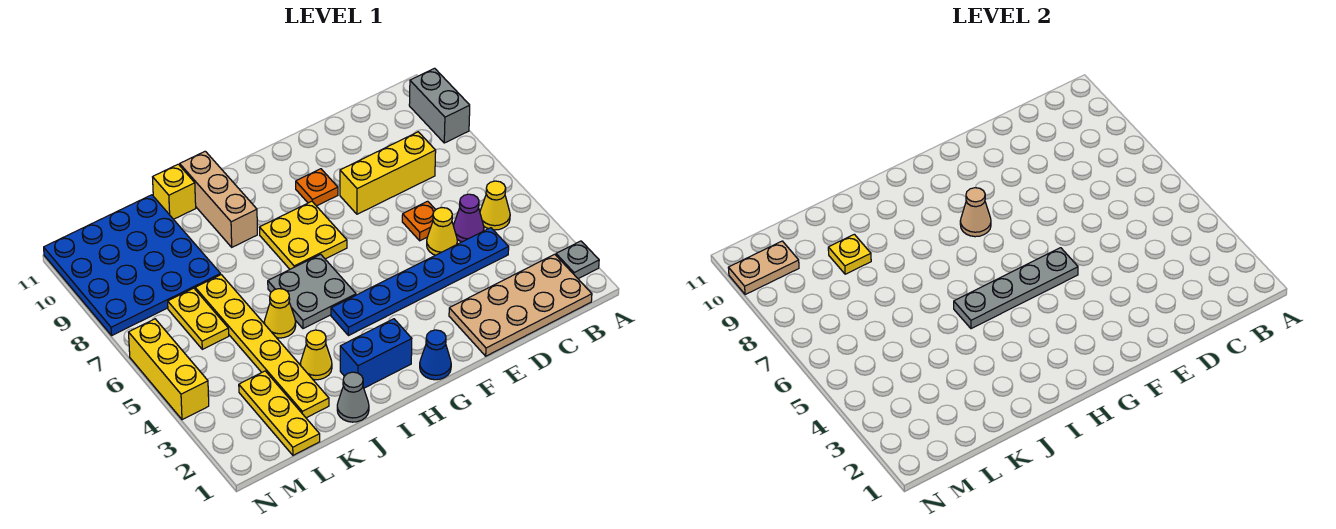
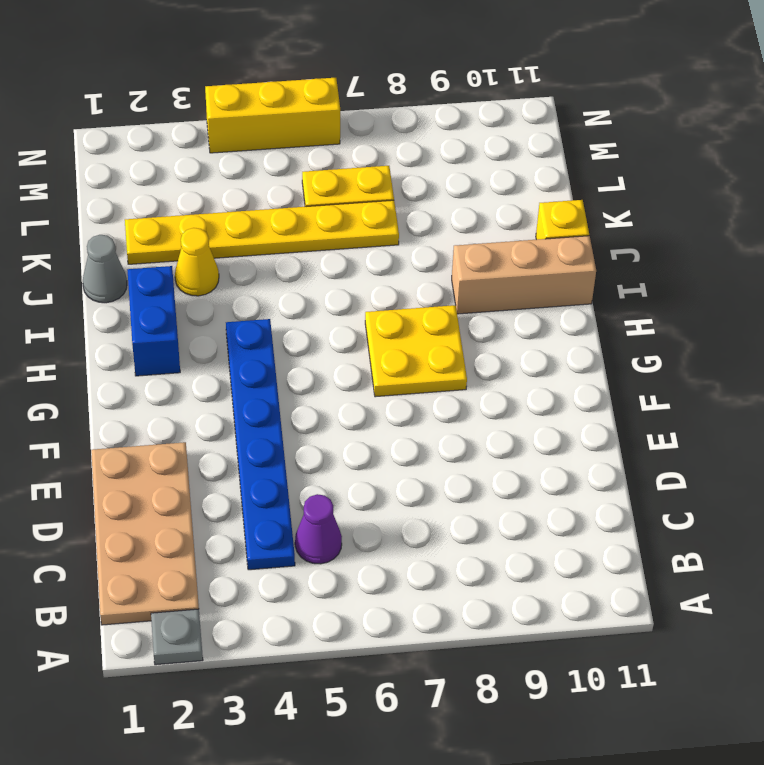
none -> grey brick A9:A10 level 1
none -> yellow cone B5 level 1
none -> yellow brick C8:E8 level 1

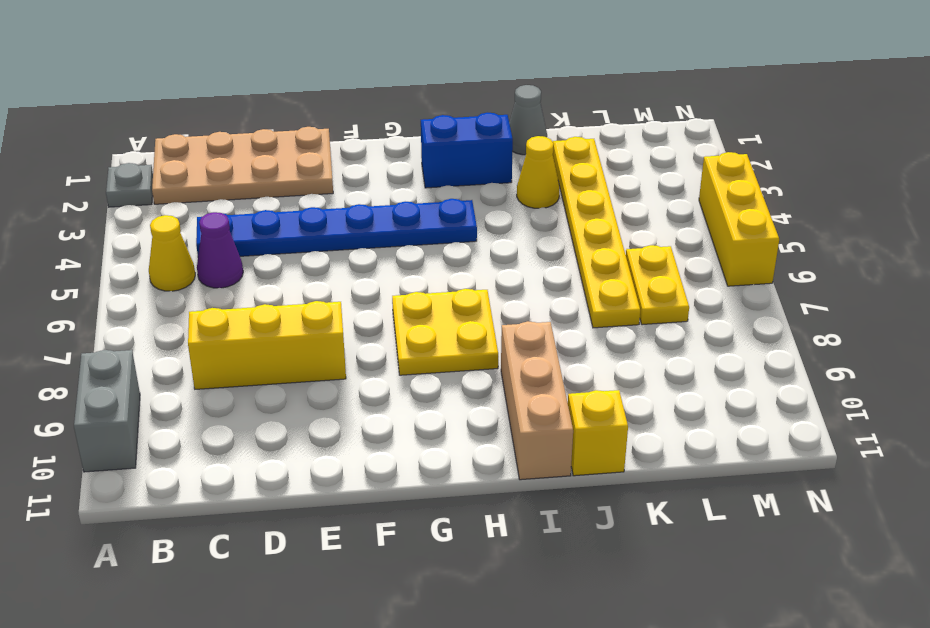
none -> yellow cone D5 level 1
none -> orange plate D6 level 1
none -> orange plate F9 level 1

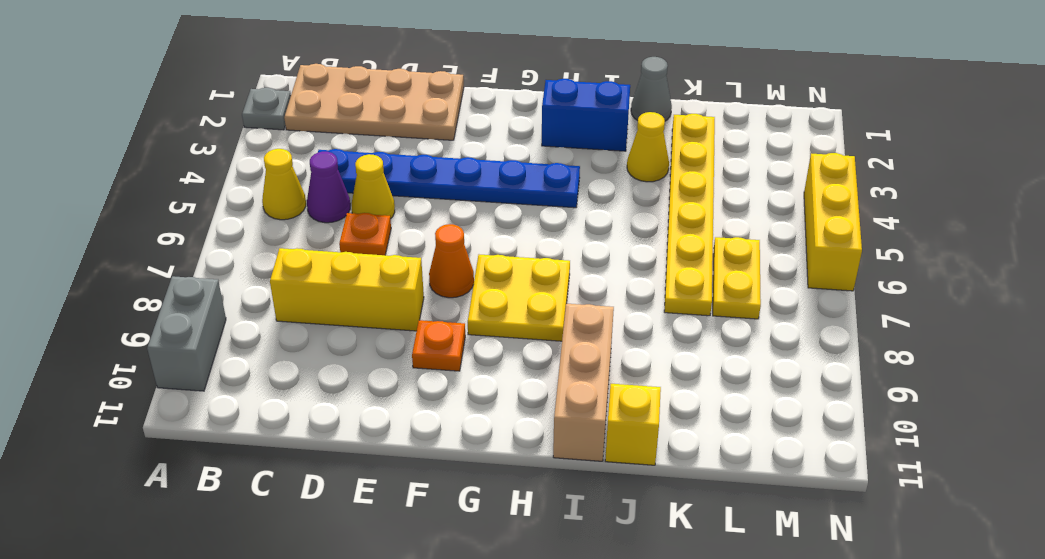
orange cone F7 level 1 -> none
none -> blue cone G1 level 1
none -> grey plate H5:I6 level 1
none -> yellow cone J5 level 1

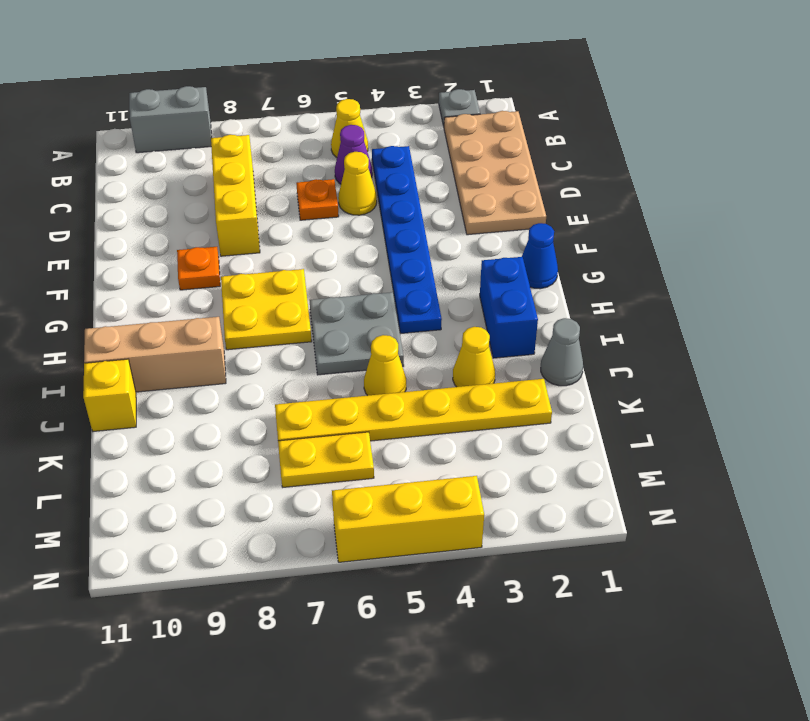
none -> blue plate K8:N11 level 1
none -> yellow plate L1:L3 level 1
none -> grey plate F5:I5 level 2

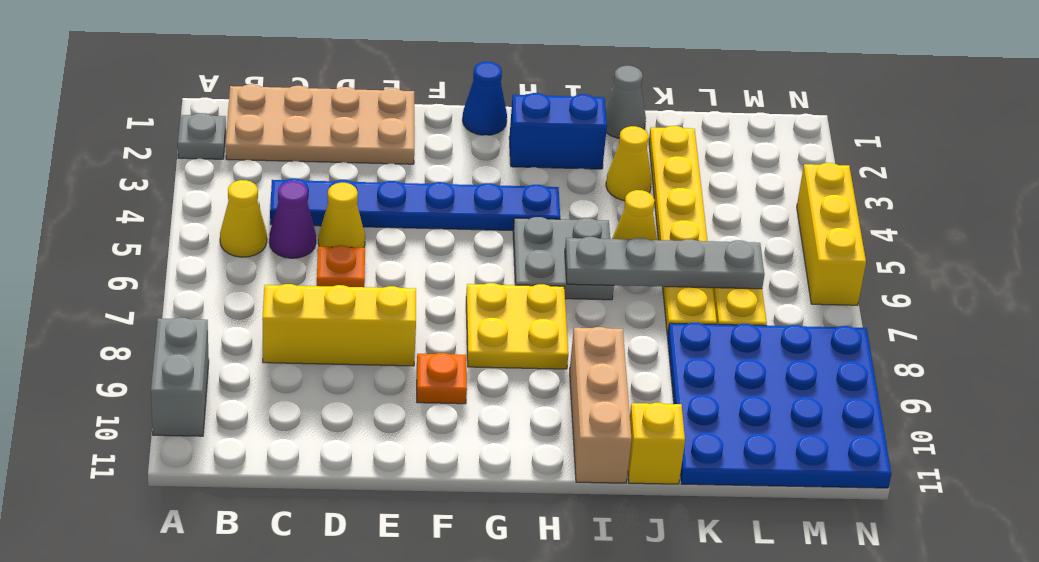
grey plate I6:L6 level 2 -> grey plate F5:I5 level 2
none -> yellow plate L1:L3 level 1
none -> tan cone G8 level 2
none -> yellow plate K9 level 2

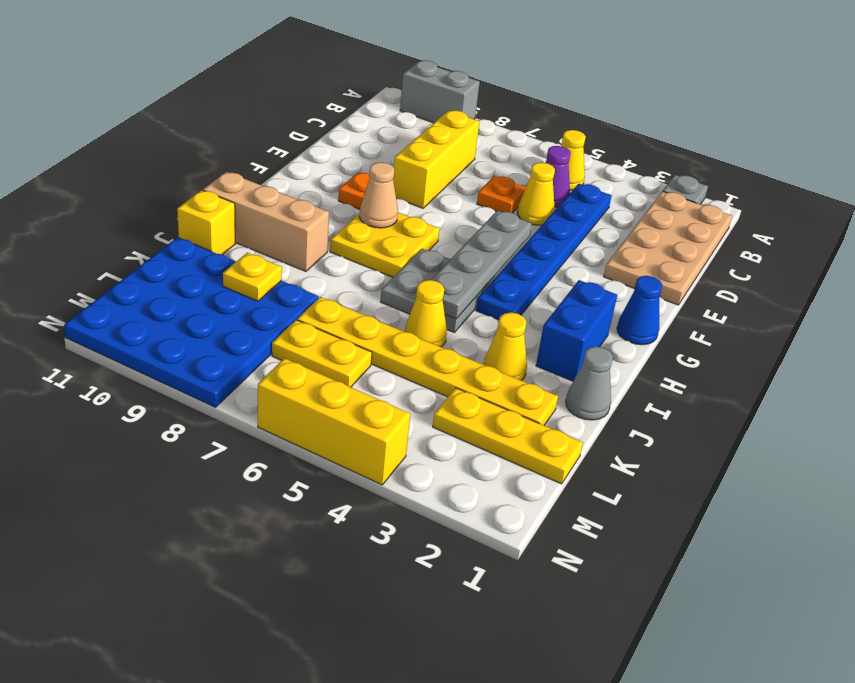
none -> tan plate M10:N10 level 2

